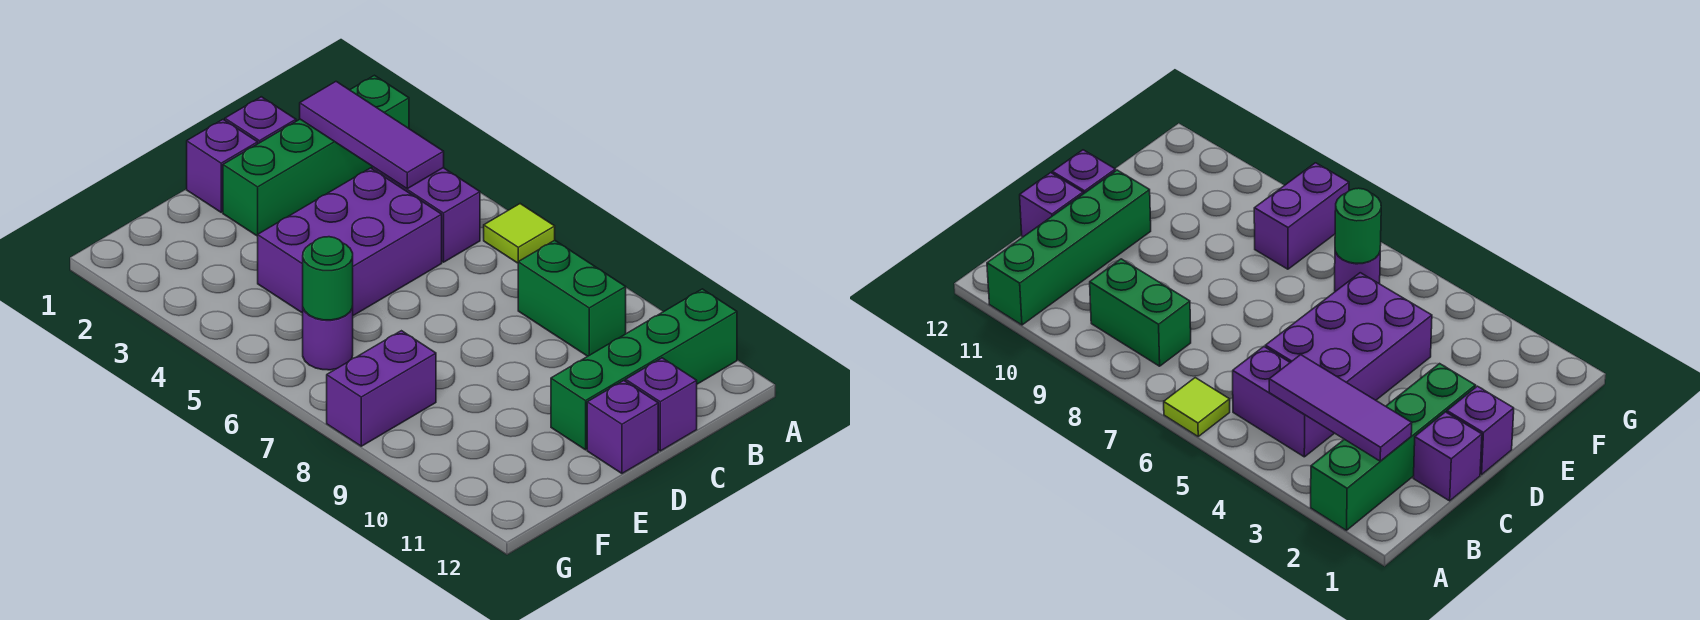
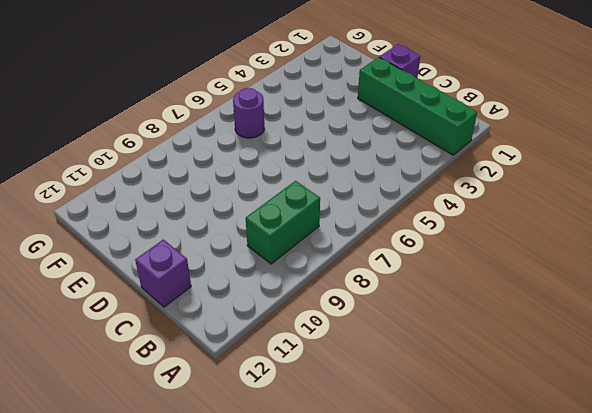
none -> lime tile A6 level 1
none -> green brick A11:D11 level 1
none -> purple brick B4:B5 level 1

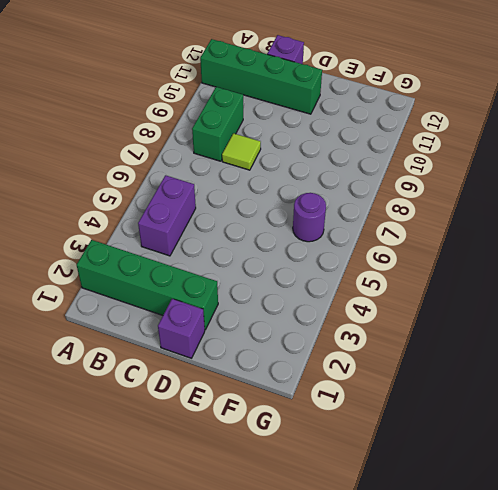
lime tile C8 level 1 -> lime tile A6 level 1
none -> purple brick C1 level 1
none -> purple brick C4:E5 level 1
none -> purple brick D12 level 1

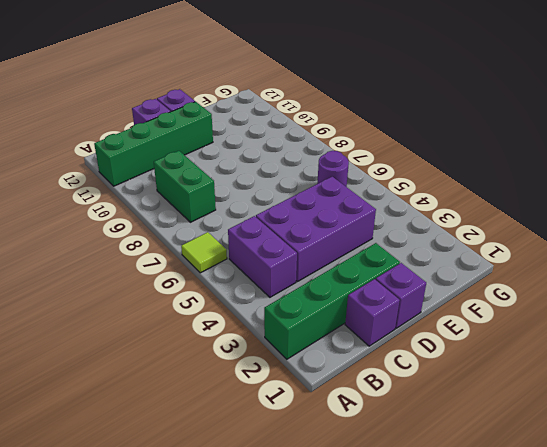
none -> purple brick F8:G8 level 1
none -> purple tile B2:B4 level 2
none -> green round brick F6 level 2

